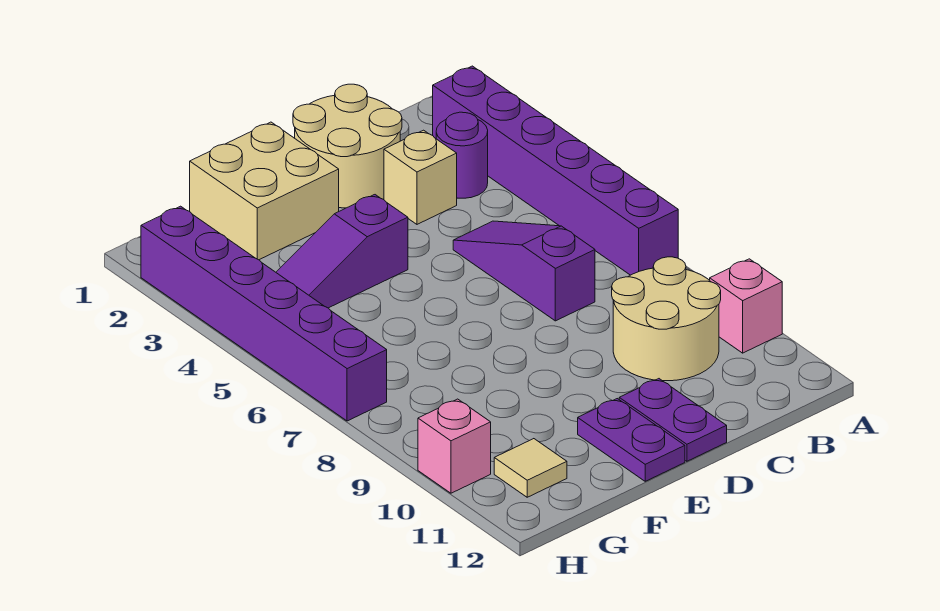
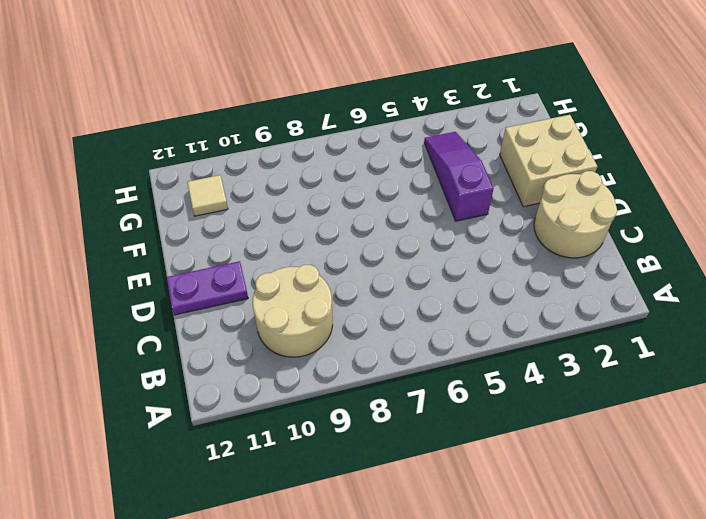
none -> purple brick A2:A7 level 1
none -> pink brick A10 level 1
none -> purple round brick B3 level 1

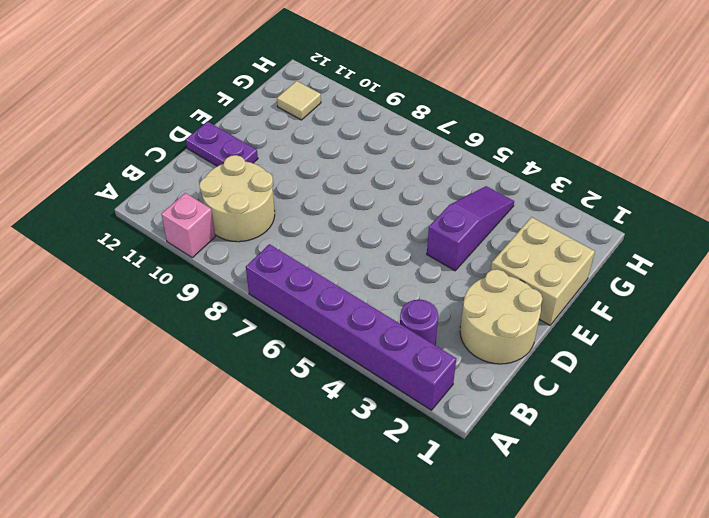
none -> tan brick C3 level 1
none -> purple slope C5:C7 level 1 top 7
none -> purple plate E11:E12 level 1

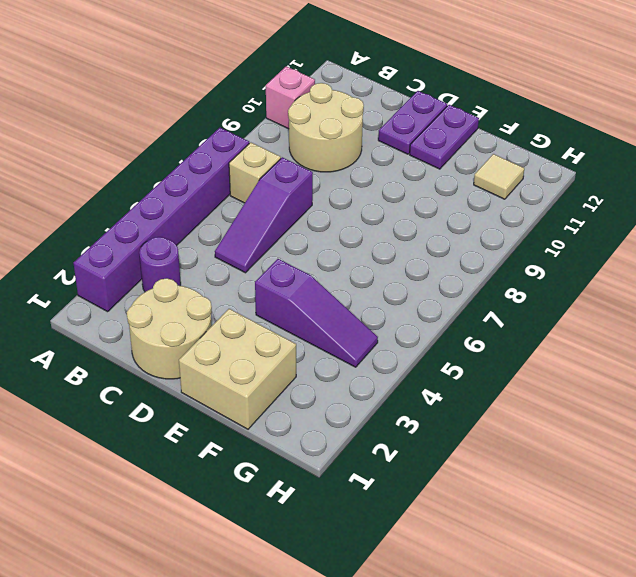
tan brick B7 level 1 -> tan brick C3 level 1
none -> purple brick H2:H7 level 1
none -> pink brick H10 level 1

